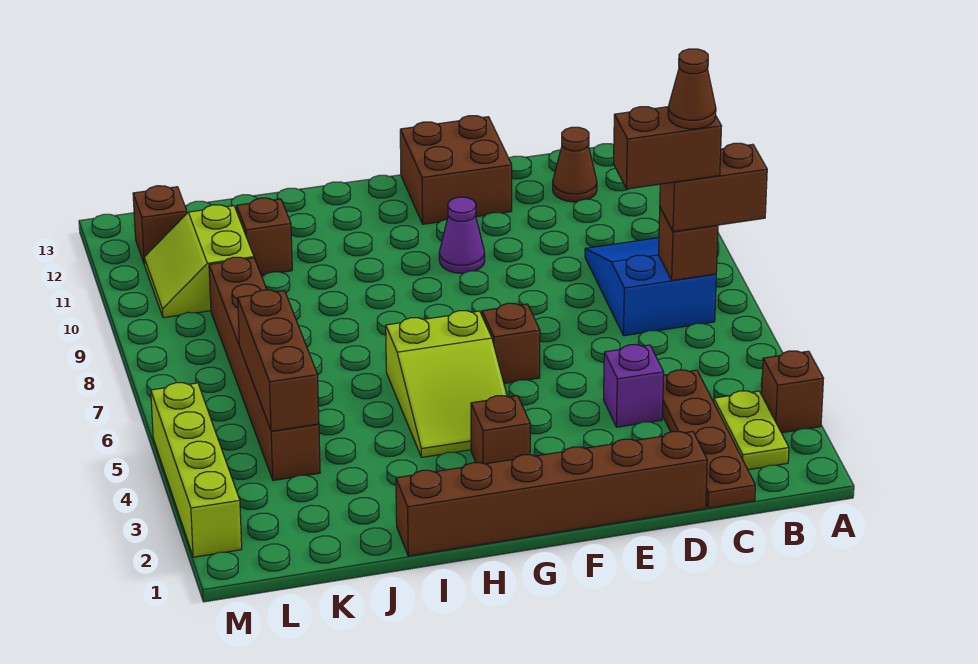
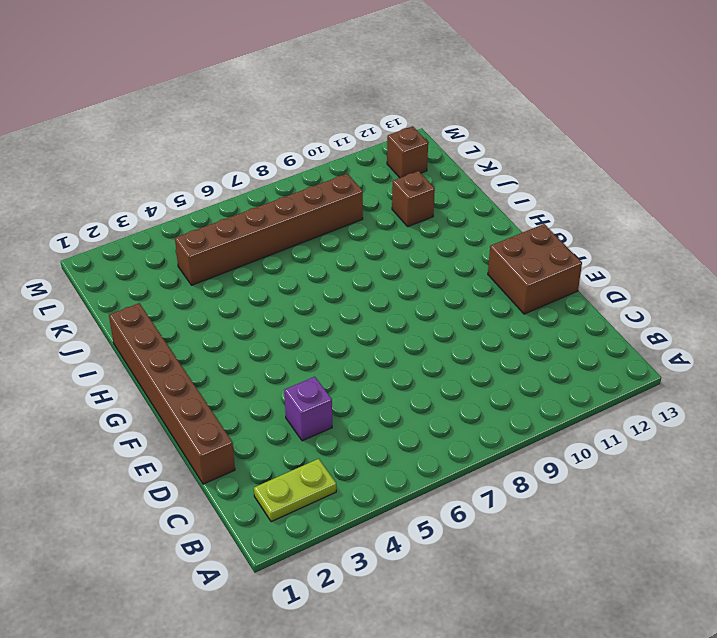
none -> brown brick A3 level 1
none -> blue slope B7:C9 level 1 top 7
none -> brown plate C1:C4 level 1

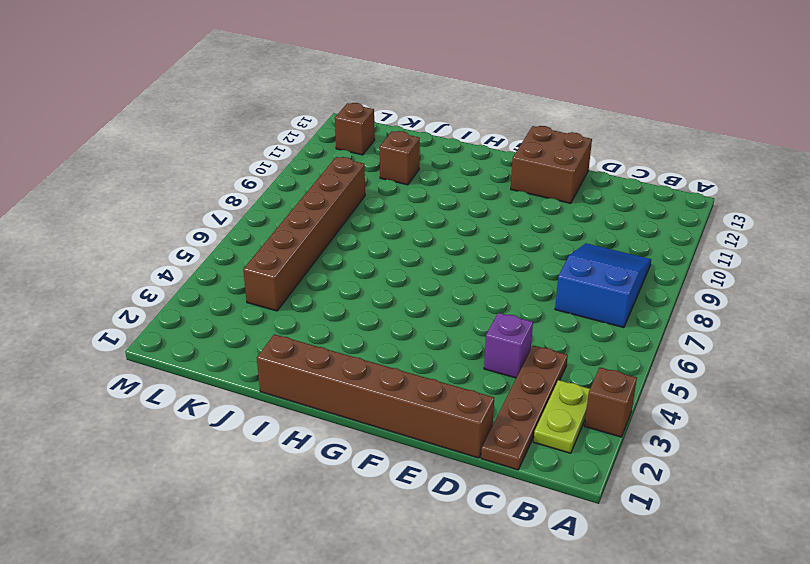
none -> brown cone C12 level 1
none -> brown brick F6 level 1
none -> purple cone F10 level 1

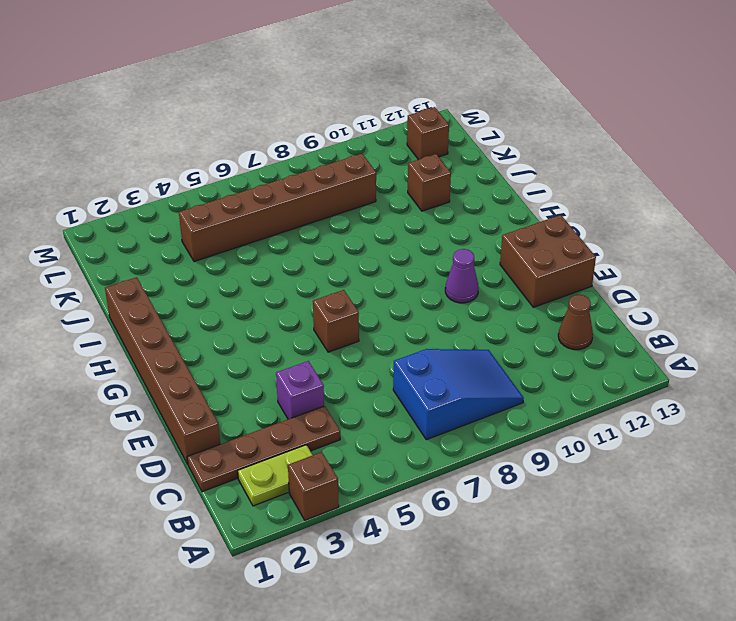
none -> brown brick G3 level 1
none -> lime slope G4:H6 level 1 top 6
none -> lime slope K10:L11 level 1 top K

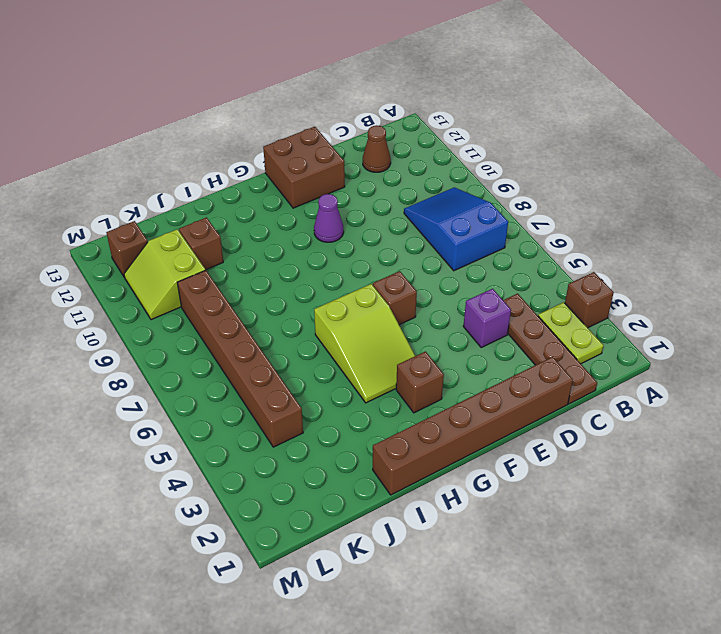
none -> lime brick M2:M5 level 1
none -> brown brick B7 level 2
none -> brown brick K4:K6 level 2

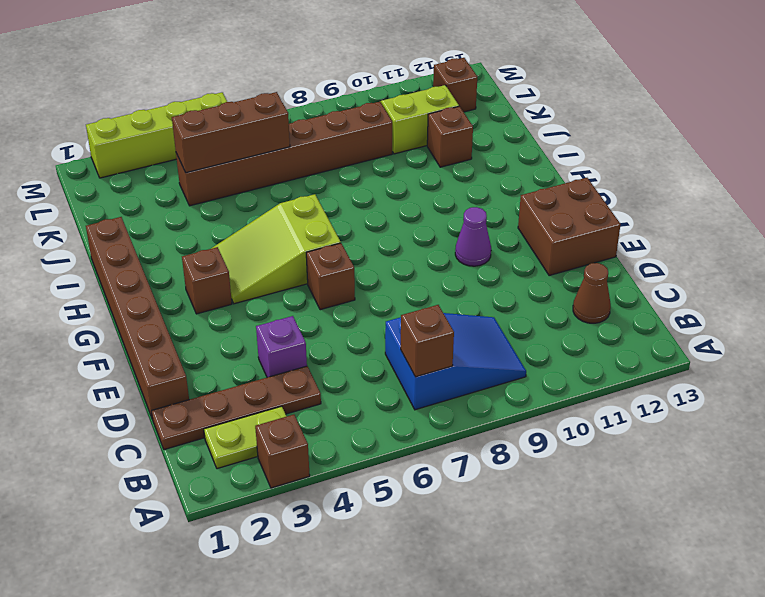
none -> brown brick A7:B7 level 3
none -> brown brick B7:C7 level 4
none -> brown cone B7 level 5

